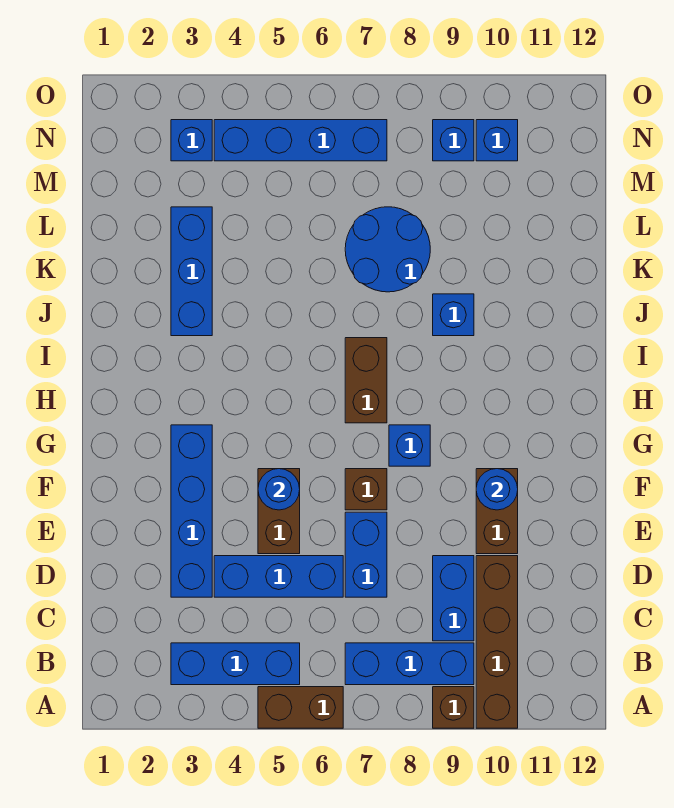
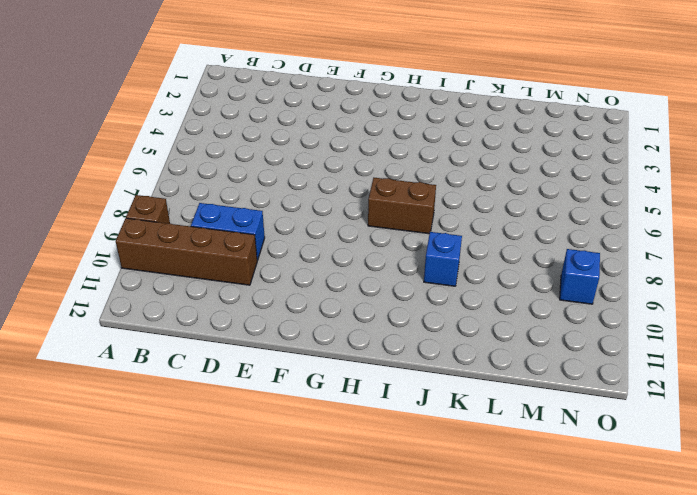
none -> brown brick A5:A6 level 1
none -> blue brick B3:B5 level 1
none -> blue brick B7:B9 level 1

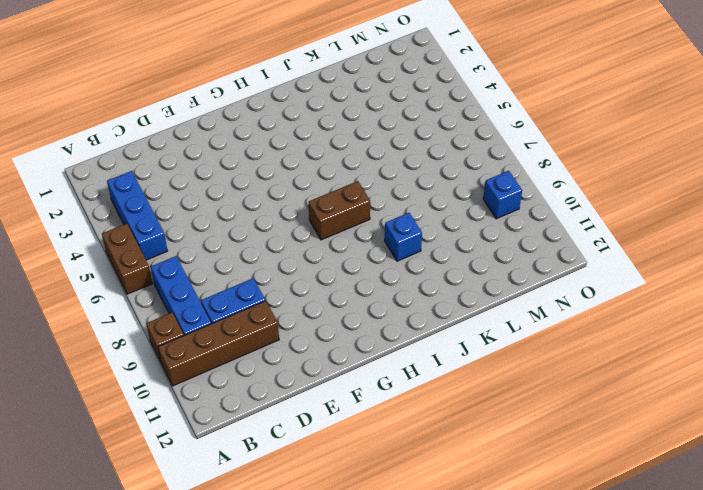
none -> blue brick D3:G3 level 1
none -> blue brick D4:D6 level 1
none -> blue brick D7:E7 level 1

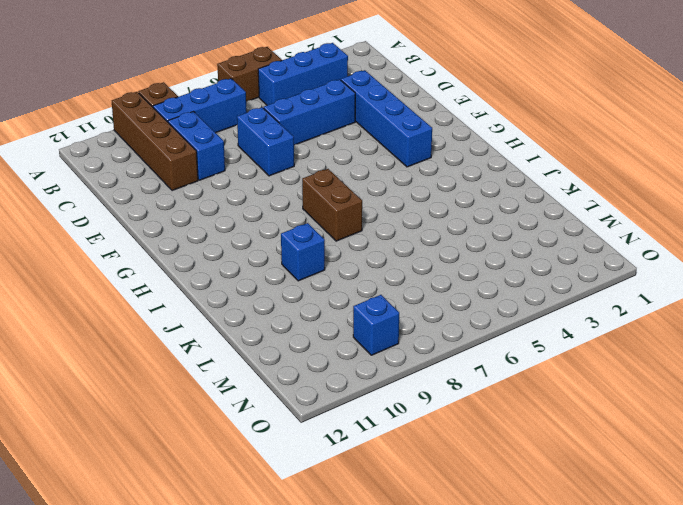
none -> brown brick E5:F5 level 1
none -> brown brick E10:F10 level 1
none -> brown brick F7 level 1

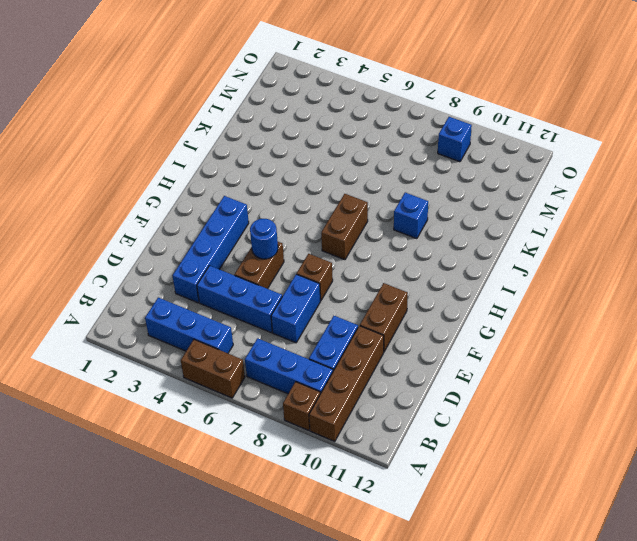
none -> blue brick G8 level 1
none -> blue brick J3:L3 level 1
none -> blue round brick K7:L8 level 1

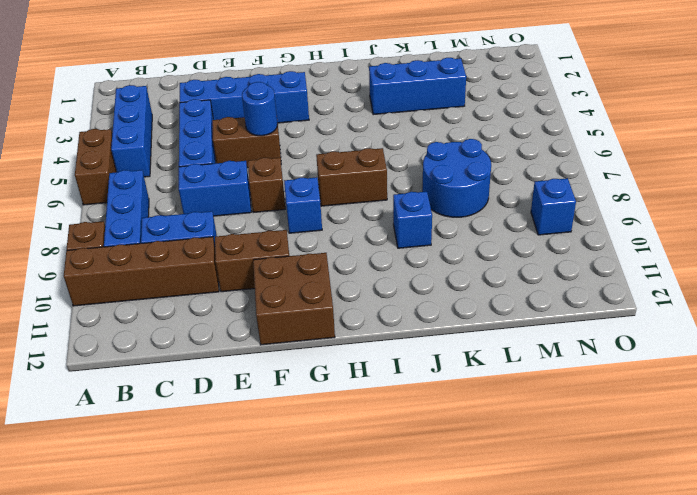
brown brick F11:G12 level 1 -> none
none -> blue brick N3 level 1
none -> blue brick N4:N7 level 1
none -> blue brick N10 level 1

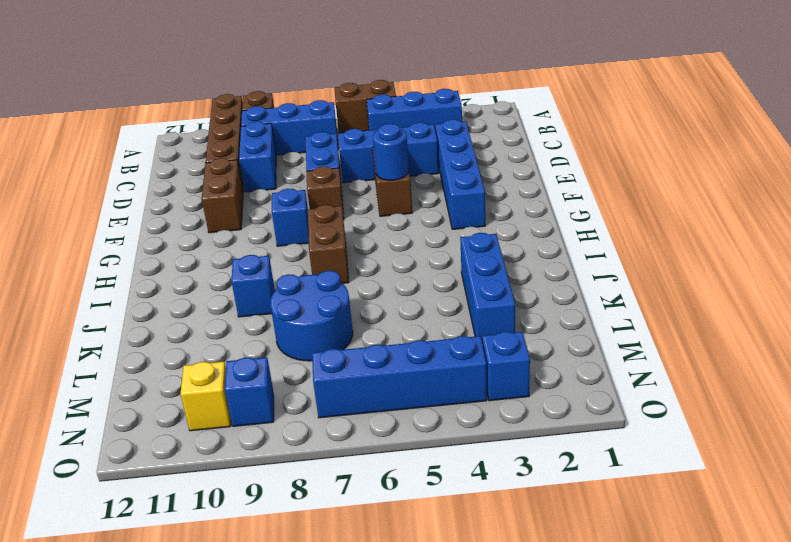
yellow brick N10 level 1 -> blue brick N10 level 1
none -> blue round brick F10 level 2

